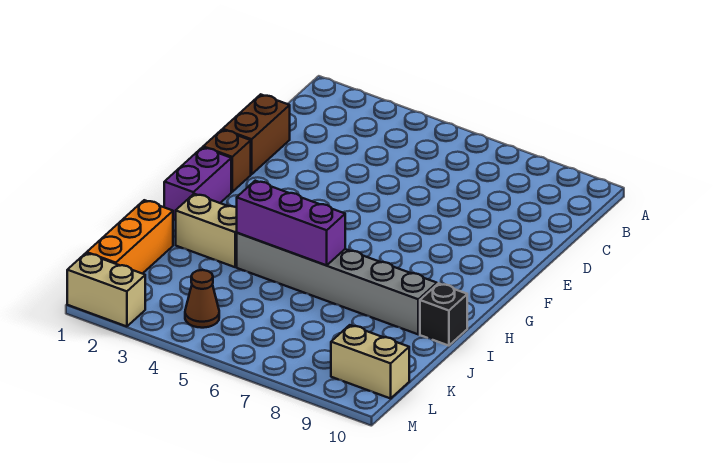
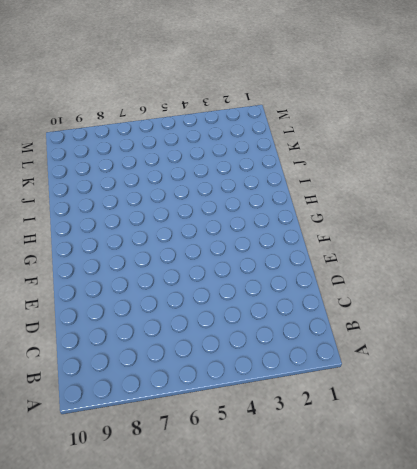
none -> brown brick D1:E1 level 1
none -> brown brick F1 level 1

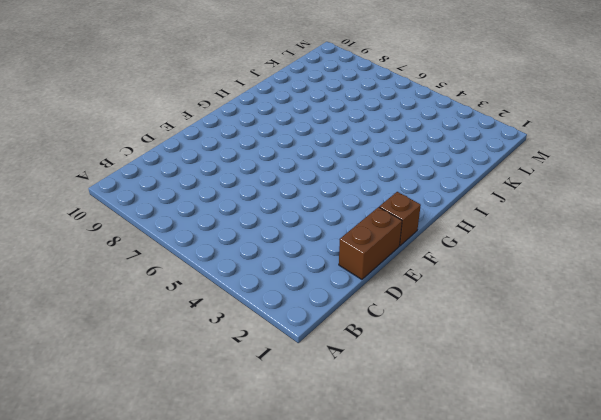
none -> purple brick G1:H1 level 1
none -> tan brick I2:I3 level 1

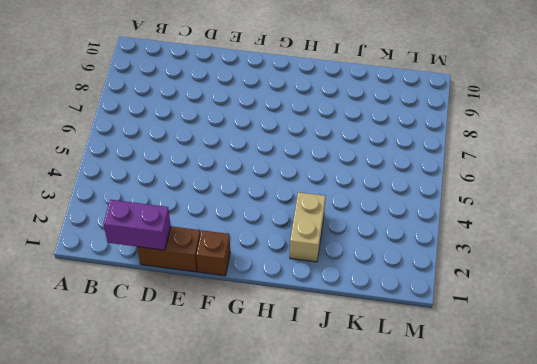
purple brick C1:D1 level 2 -> purple brick G1:H1 level 1
none -> grey brick I4:I9 level 1
none -> black brick I10 level 1

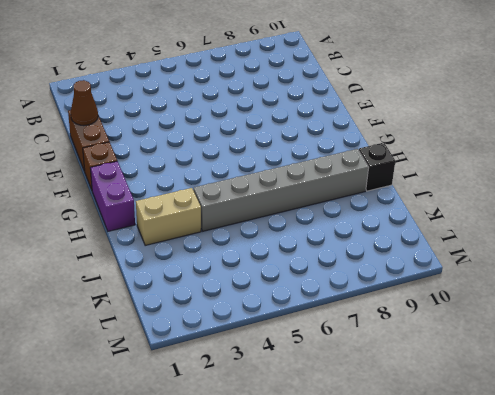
brown cone D1 level 2 -> brown cone L4 level 1
none -> orange brick J1:L1 level 1
none -> tan brick L9:L10 level 1

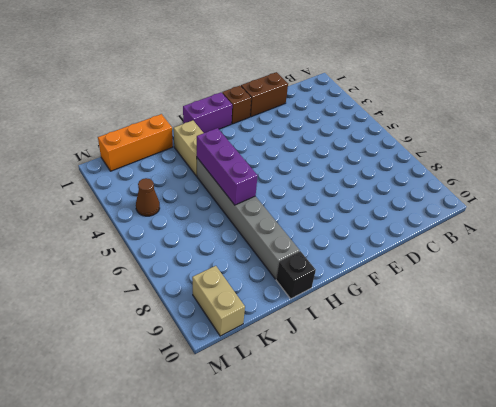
none -> tan brick M1:M2 level 1

